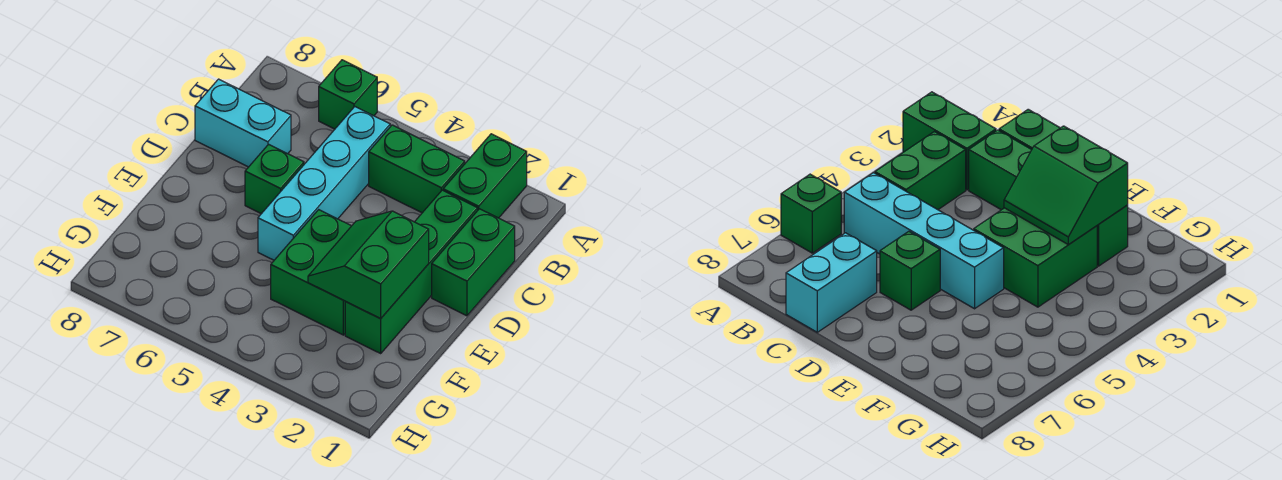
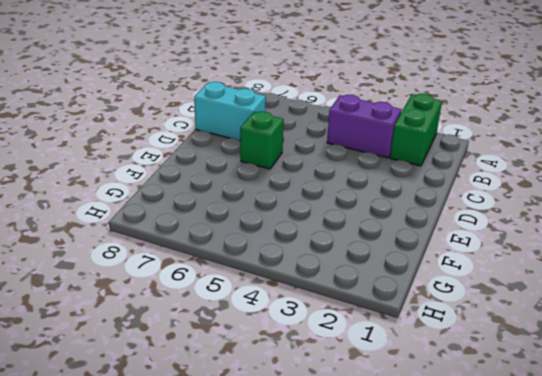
purple brick B3:B4 level 1 -> green brick B3:B4 level 1
none -> green brick A6 level 1
none -> cyan brick B5:E5 level 1

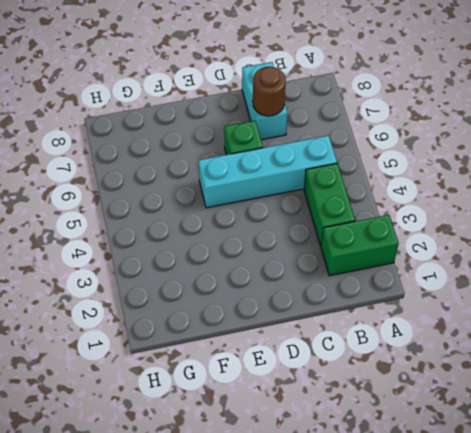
brown round brick C7 level 2 -> none
none -> green brick A6 level 1
none -> green brick C1:D1 level 1

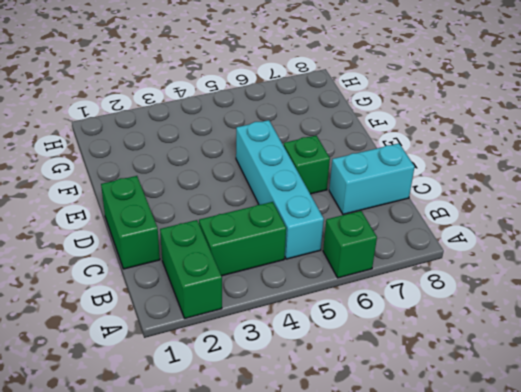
none -> green brick C2:F2 level 1
none -> green brick E3:F4 level 1

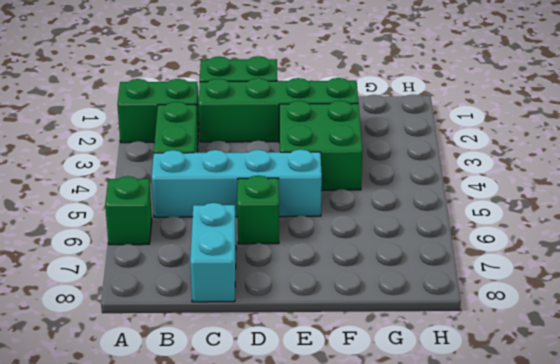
none -> green slope E2:F3 level 2 top 2

